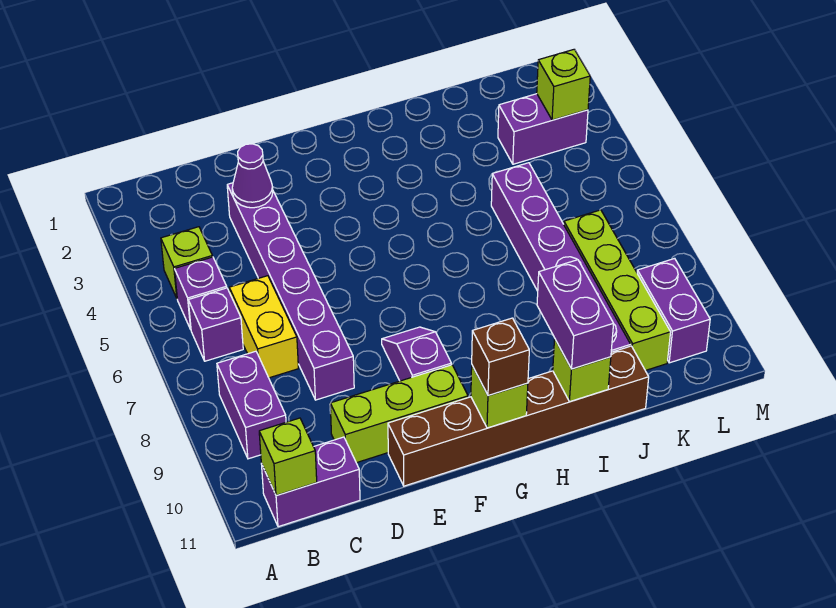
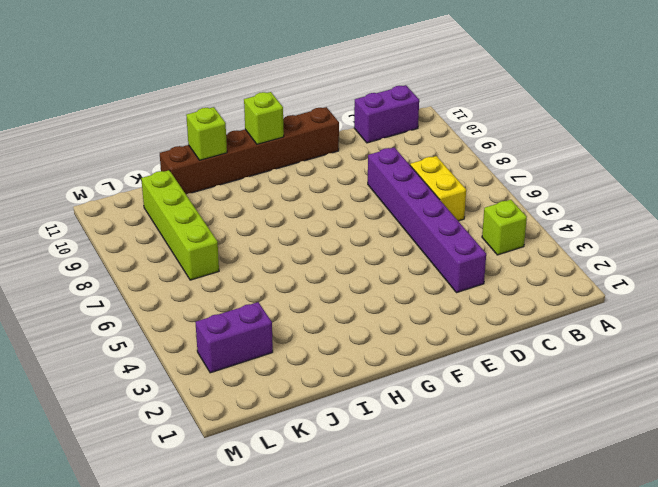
none -> purple brick B5 level 1
none -> purple brick B6 level 1
none -> purple brick B8:B9 level 1

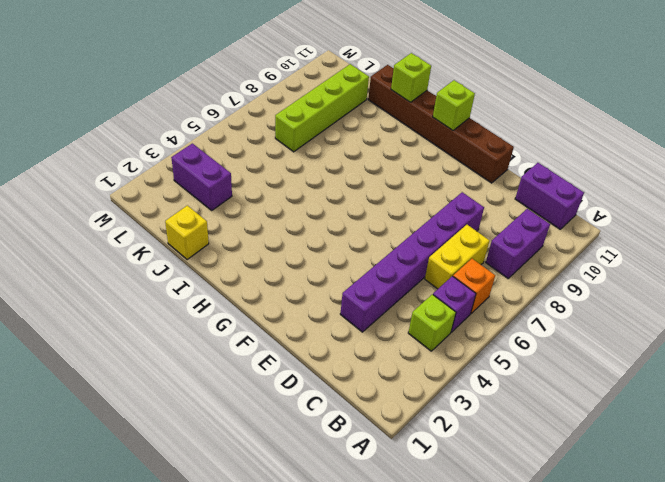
orange brick B6 level 1 -> purple brick B6 level 1
yellow brick J1 level 1 -> none
none -> lime brick D10:F10 level 1
none -> purple slope F8:F9 level 1 top 9
none -> purple brick J5:J10 level 1

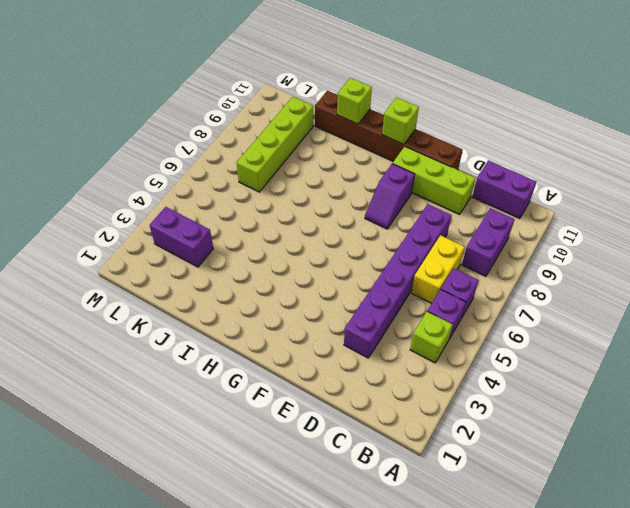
none -> purple brick J5:J10 level 1
none -> purple brick L9:L10 level 1
none -> lime brick B11 level 2

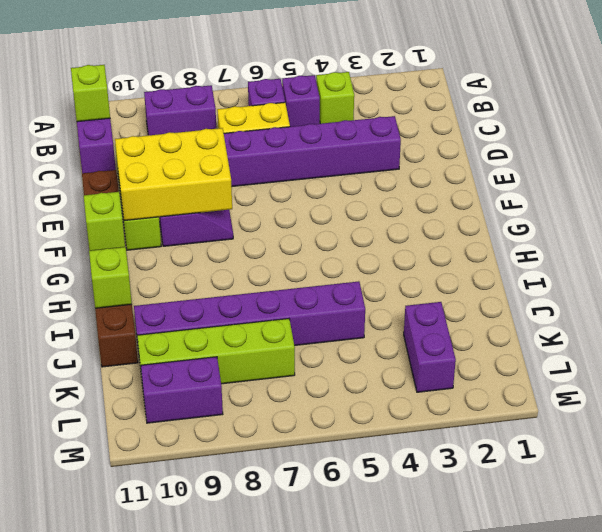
yellow brick E8:F10 level 2 -> none
none -> purple cone D3 level 2
none -> lime brick L3 level 2
none -> brown brick G11 level 3

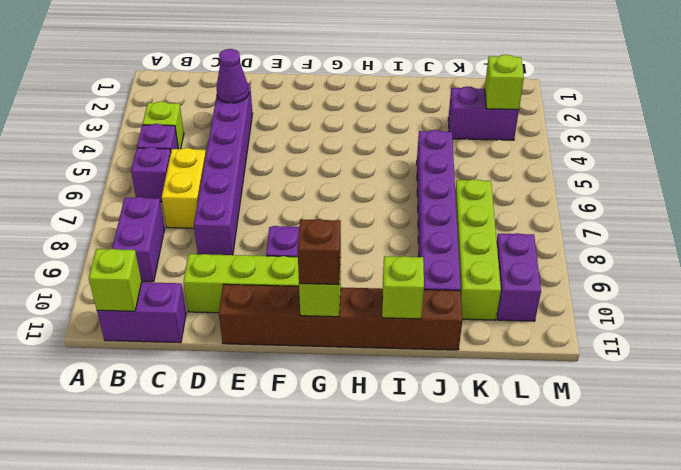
none -> purple brick I10:I11 level 3

